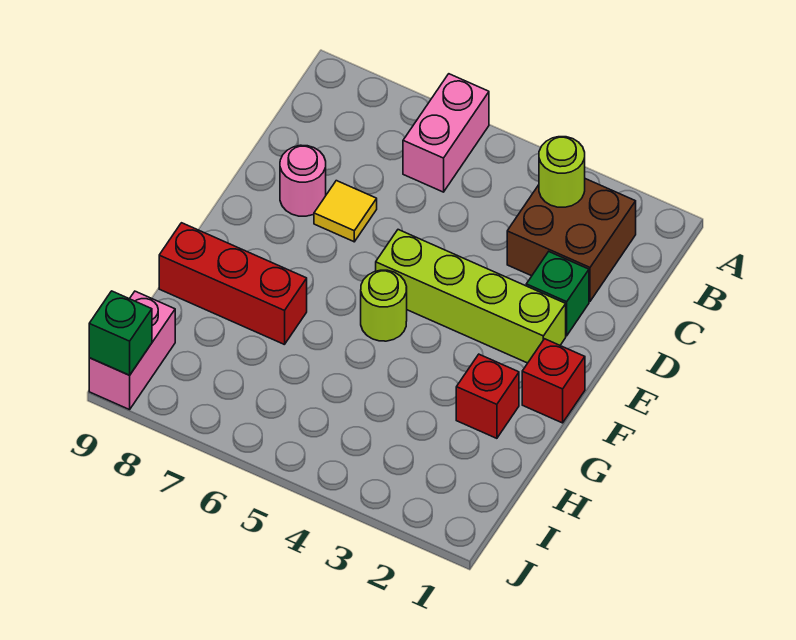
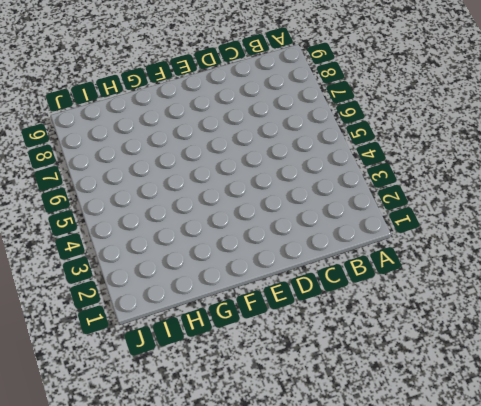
none -> pink brick A6:B6 level 1
none -> brown brick B2:C3 level 1
none -> green brick D2 level 1

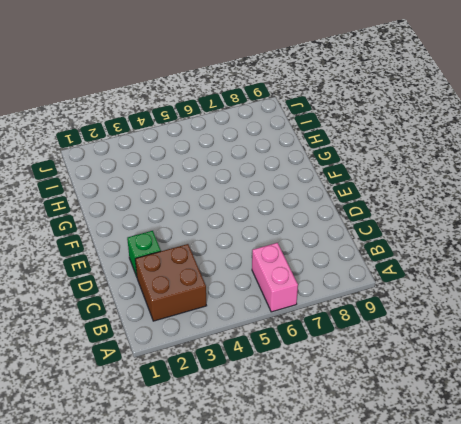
none -> yellow tile D7 level 1
none -> pink round brick D8 level 1
none -> lime brick E2:E5 level 1

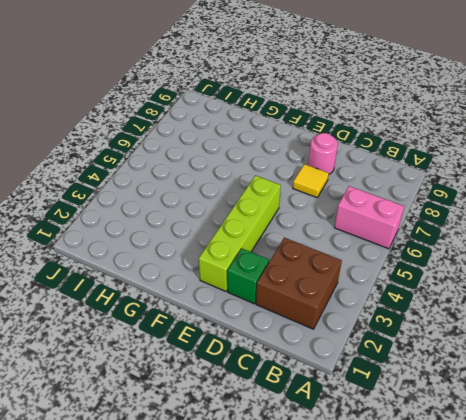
none -> red brick F1 level 1
none -> lime round brick F5 level 1
none -> red brick G2 level 1

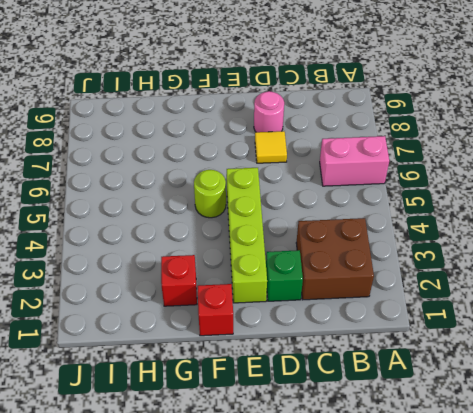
none -> red brick G7:G9 level 1
none -> pink brick I9:J9 level 1
none -> lime round brick B3 level 2

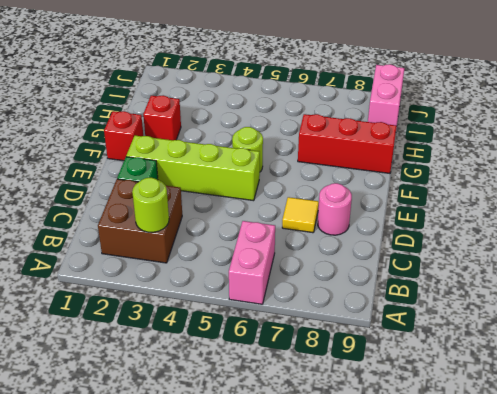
none -> green brick J9 level 2

